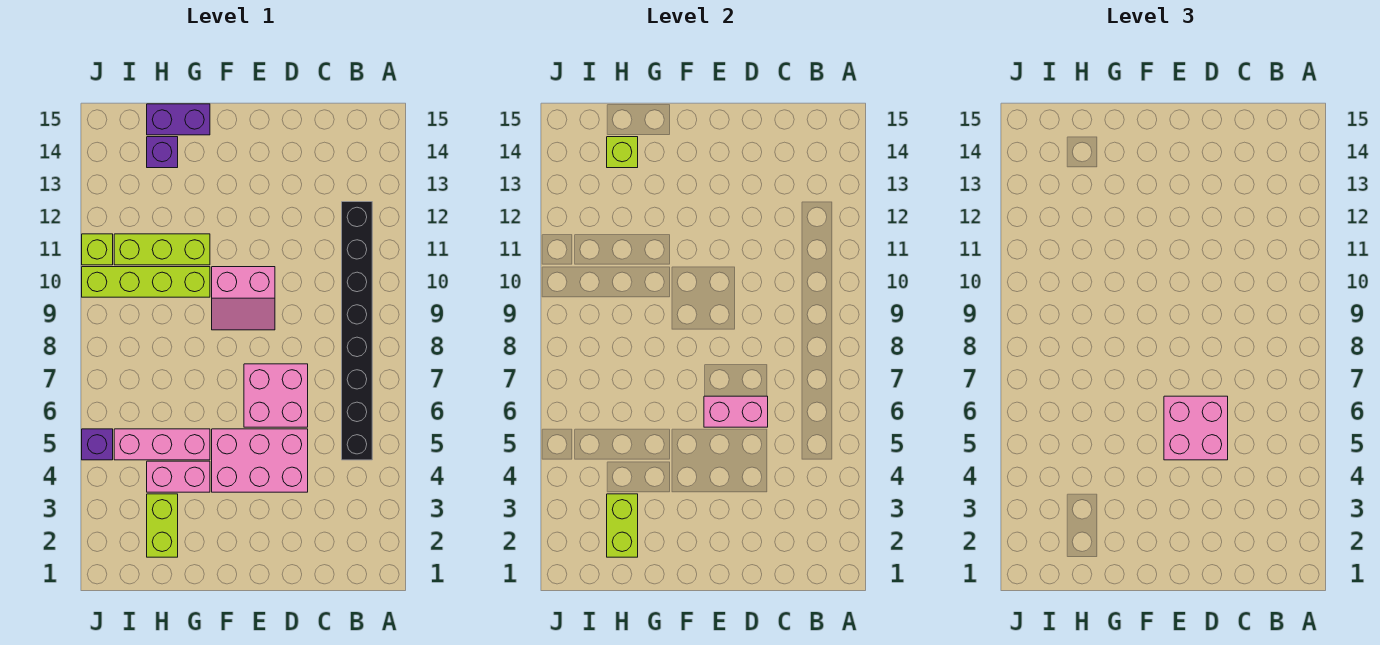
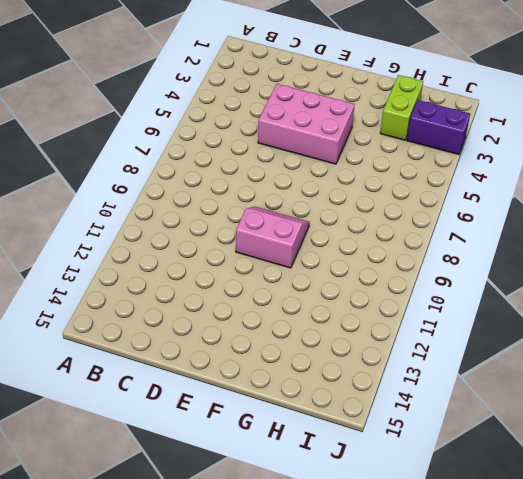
purple brick I3:J3 level 1 -> purple brick G15:H15 level 1
none -> black brick B5:B12 level 1
none -> pink brick D6:E7 level 1
none -> pink brick G4:H4 level 1

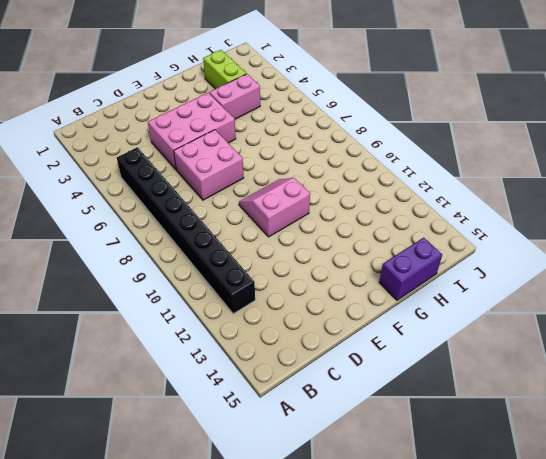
none -> pink brick G5:I5 level 1
none -> lime brick G10:J10 level 1
none -> lime brick G11:I11 level 1

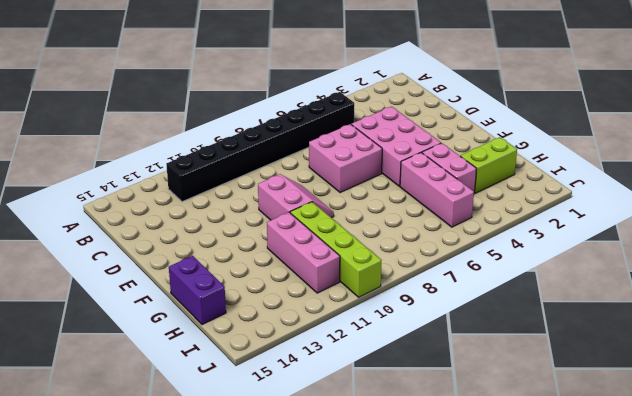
pink brick G11:I11 level 1 -> lime brick G11:I11 level 1
none -> purple brick H14 level 1
none -> purple brick J5 level 1
none -> lime brick J11 level 1

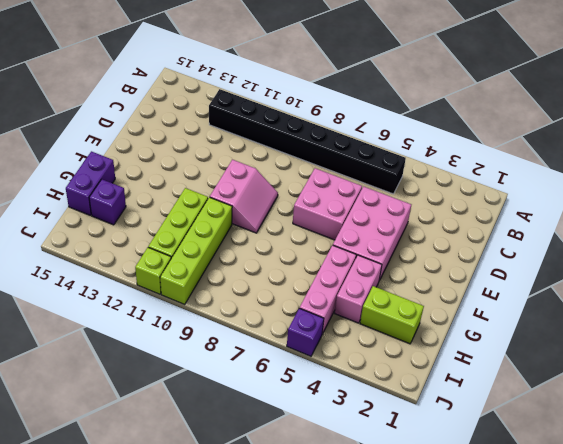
none -> pink brick D6:E6 level 2
none -> lime brick H2:H3 level 2
none -> lime brick H14 level 2

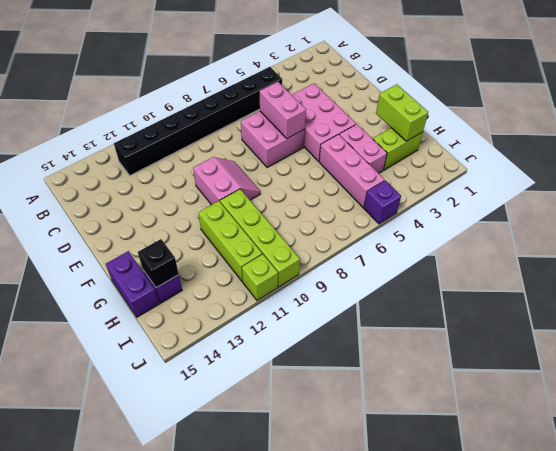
lime brick G2:H2 level 2 -> lime brick H2:H3 level 2
black brick H14 level 2 -> lime brick H14 level 2
none -> pink brick D5:E6 level 3

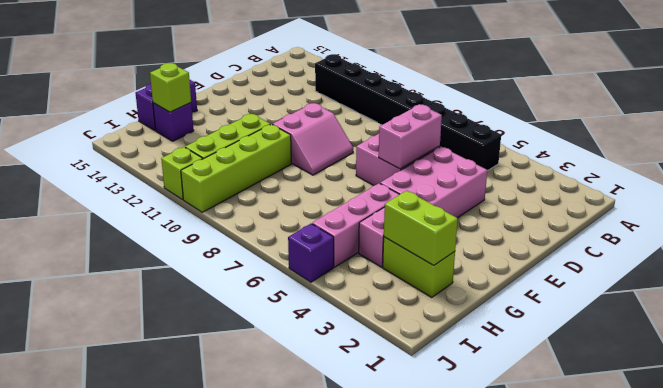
none -> pink brick D5:E6 level 3

